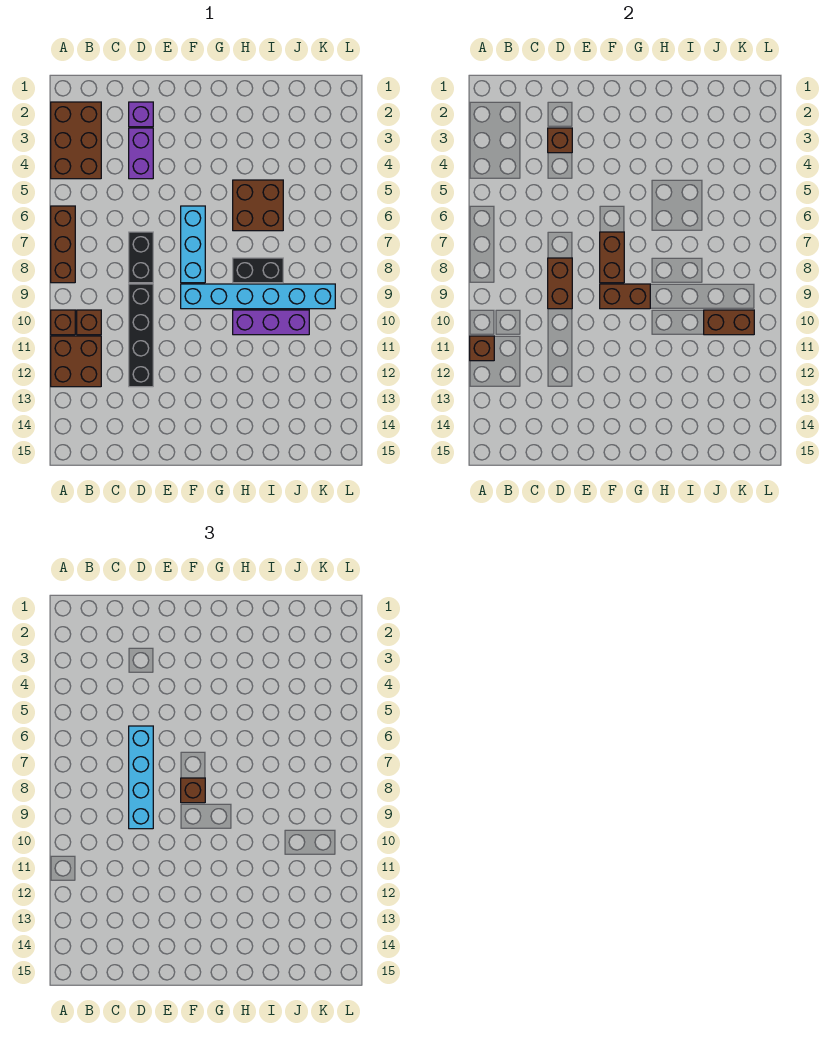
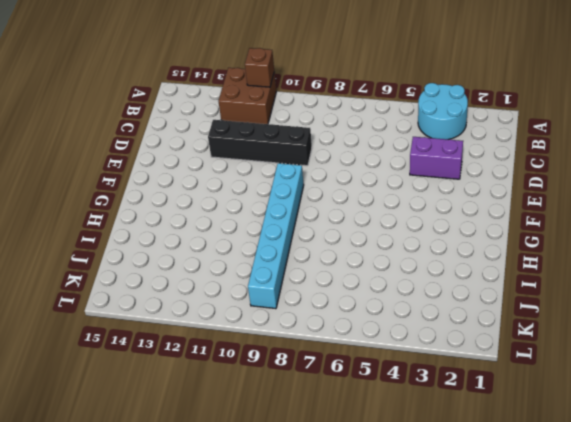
cyan round brick A3:B4 level 1 -> brown brick A2:B4 level 1
none -> brown brick A6:A8 level 1
none -> brown brick A10 level 1
none -> brown brick B10 level 1

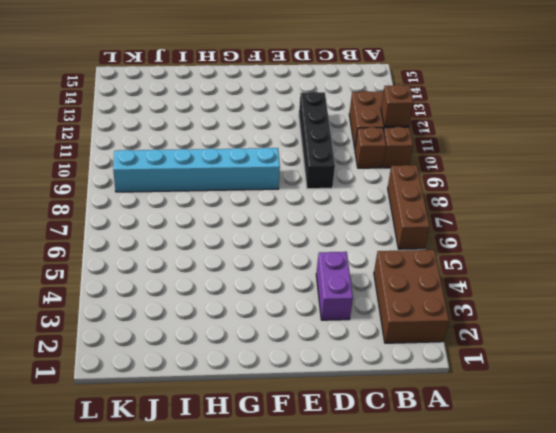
none -> purple brick D2 level 1
none -> black brick D7:D8 level 1
none -> cyan brick F6:F8 level 1

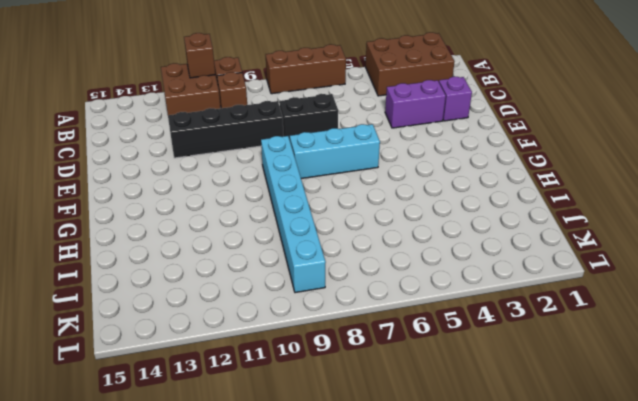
none -> brown brick H5:I6 level 1
none -> black brick H8:I8 level 1
none -> purple brick H10:J10 level 1

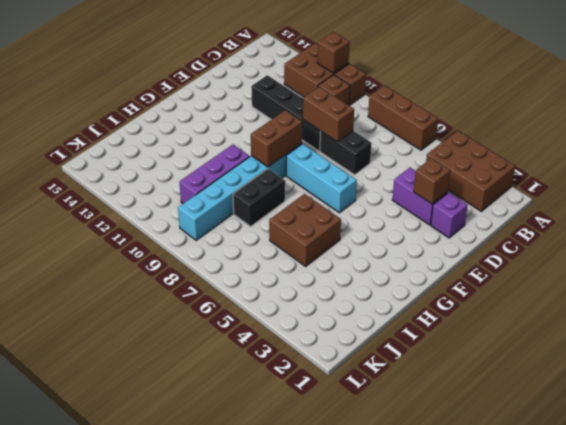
none -> brown brick F7:F8 level 2
none -> brown brick J10:K10 level 2
none -> cyan brick D6:D9 level 3

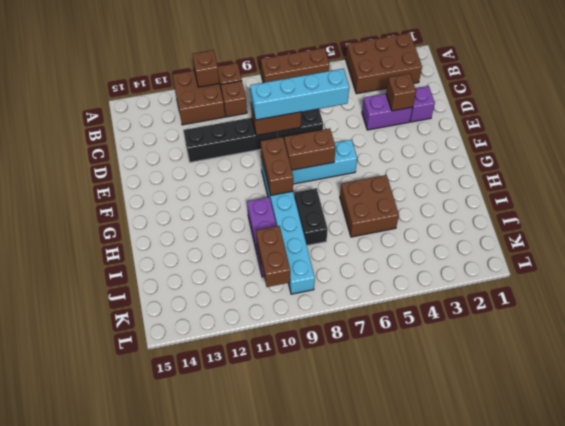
none -> brown brick F8 level 3

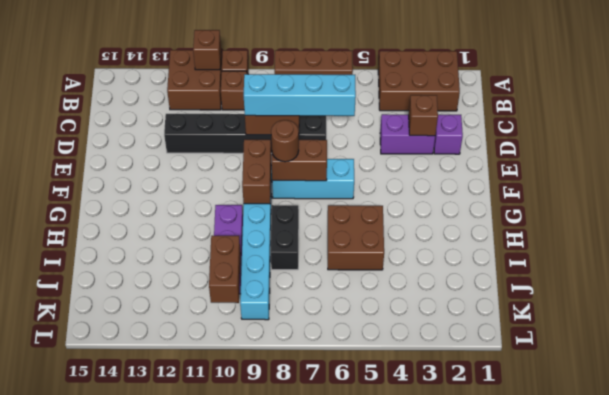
brown round brick F8 level 3 -> brown brick F8 level 3

